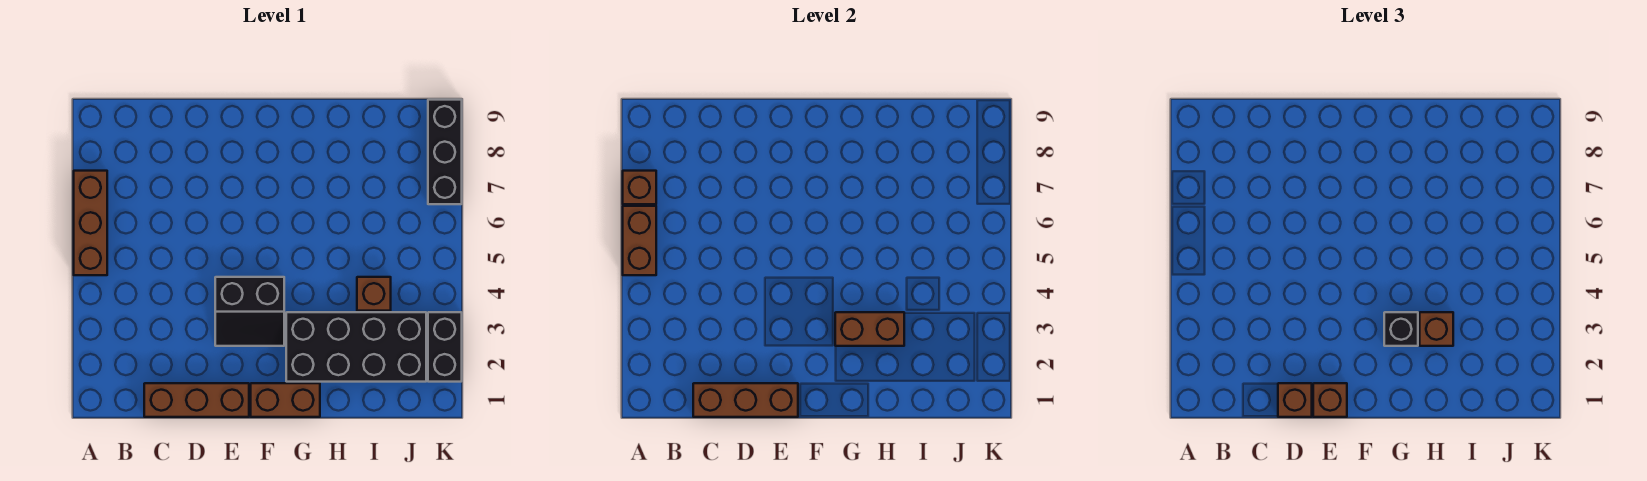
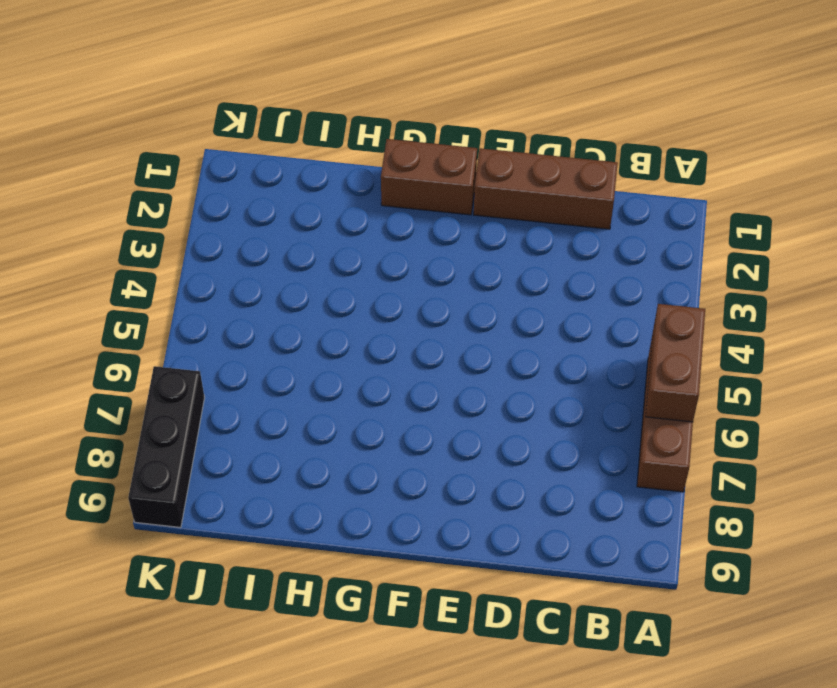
none -> black slope E3:F4 level 1 top 4
none -> black brick G2:J3 level 1
none -> brown brick I4 level 1

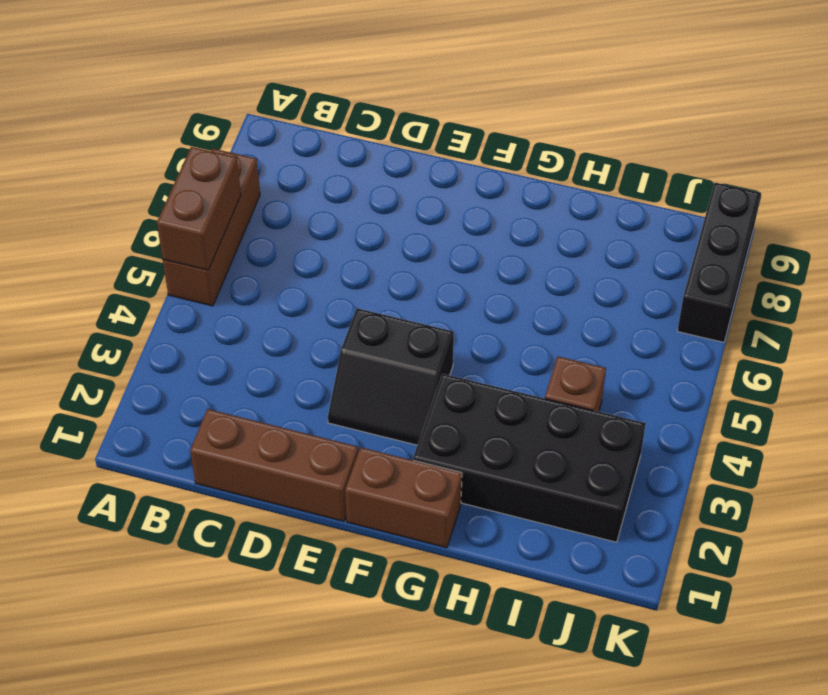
none -> black brick K2:K3 level 1
none -> brown brick A7 level 2
none -> brown brick C1:E1 level 2

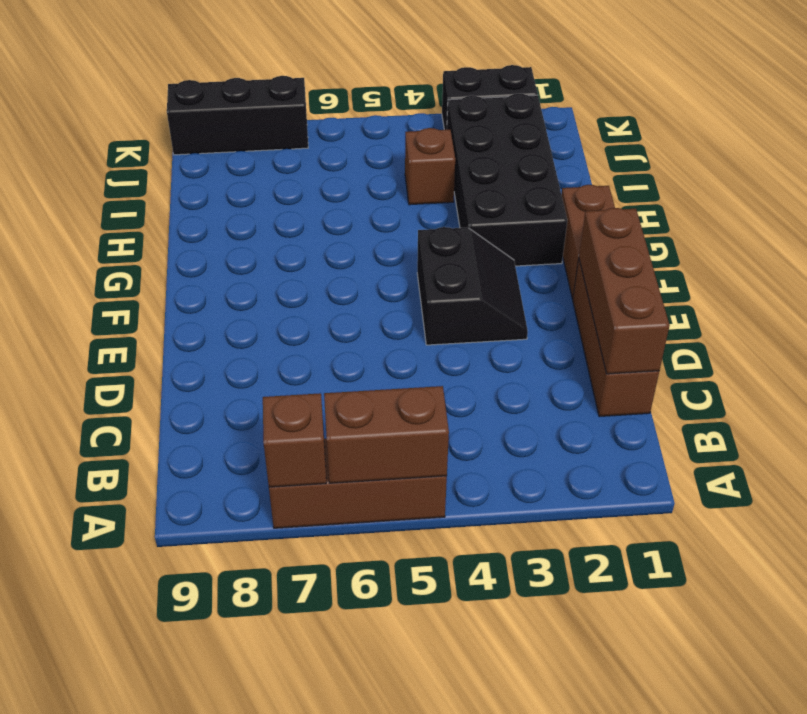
none -> brown brick G3:H3 level 2
none -> brown brick D1 level 3
none -> brown brick E1 level 3

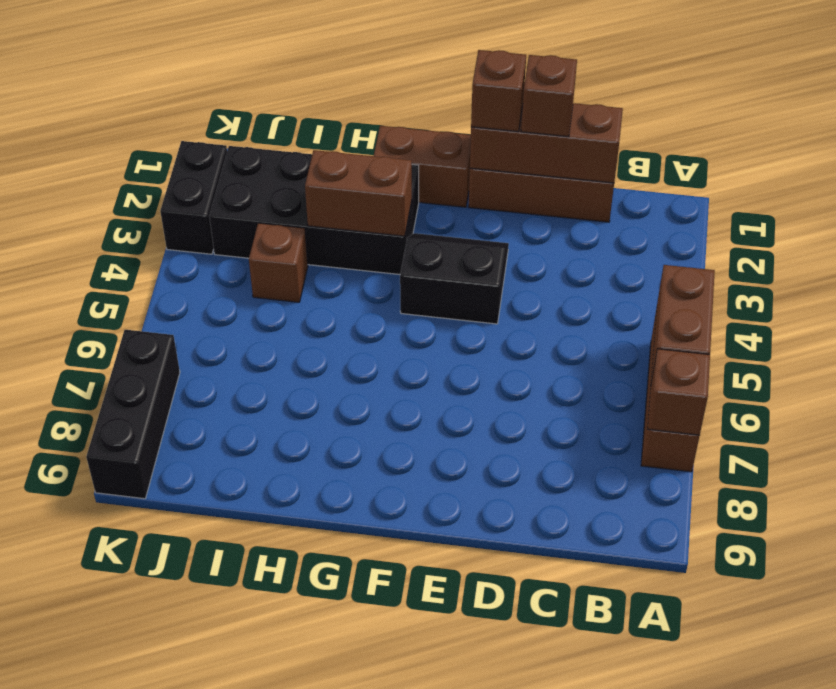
none -> black brick G3 level 3
none -> brown brick H3 level 3

